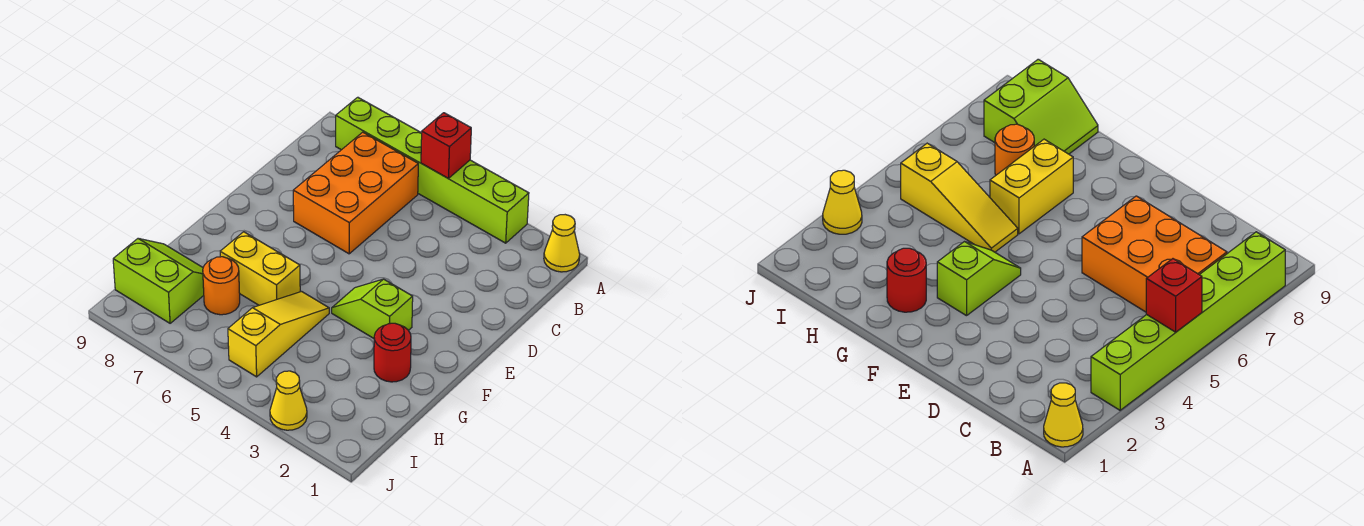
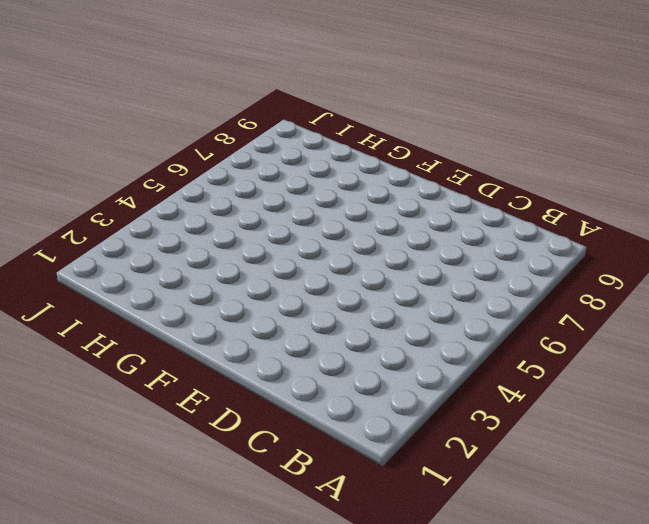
none -> yellow cone A1 level 1
none -> lime brick A3:A8 level 1

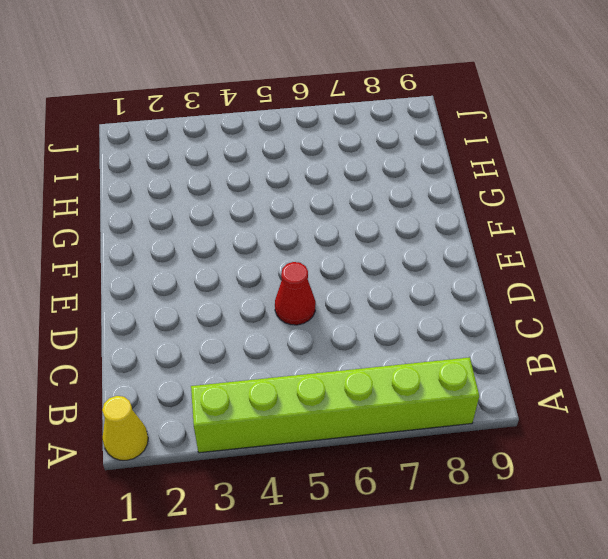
red cone D5 level 1 -> none
none -> orange brick B6:D7 level 1
none -> lime slope F3:F4 level 1 top 3

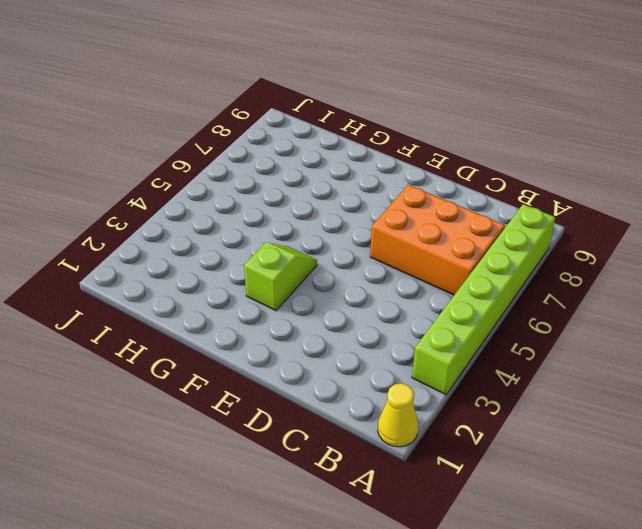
none -> red round brick G2 level 1
none -> yellow slope G5:I5 level 1 top I

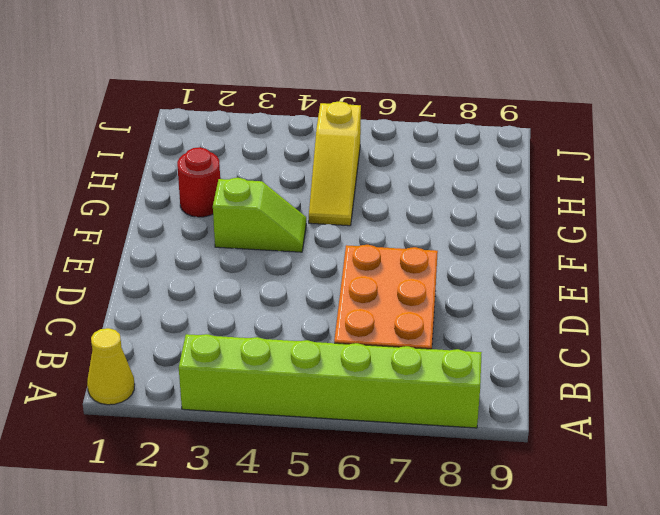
none -> yellow brick G6:G7 level 1
none -> orange round brick H7 level 1

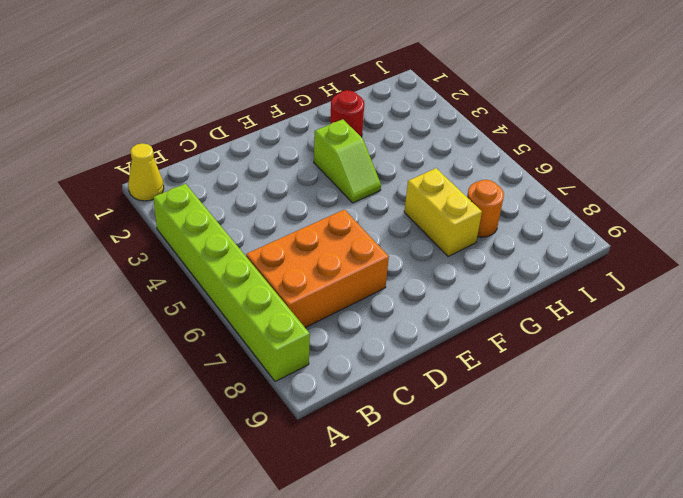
none -> yellow slope G5:I5 level 1 top I
none -> lime slope H8:I9 level 1 top I

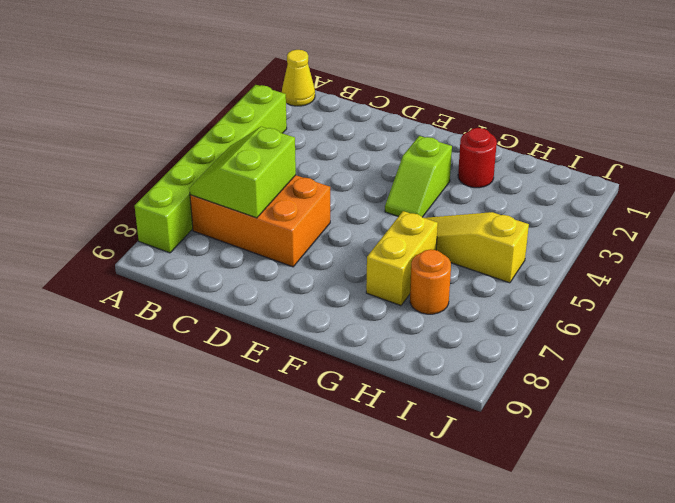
lime slope B6:C7 level 2 top C -> lime slope H8:I9 level 1 top I
none -> yellow cone J3 level 1
none -> red brick A5 level 2

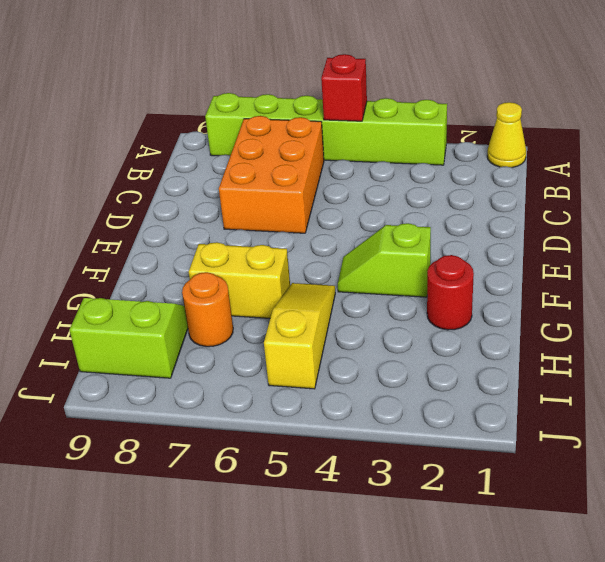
none -> yellow cone J3 level 1

